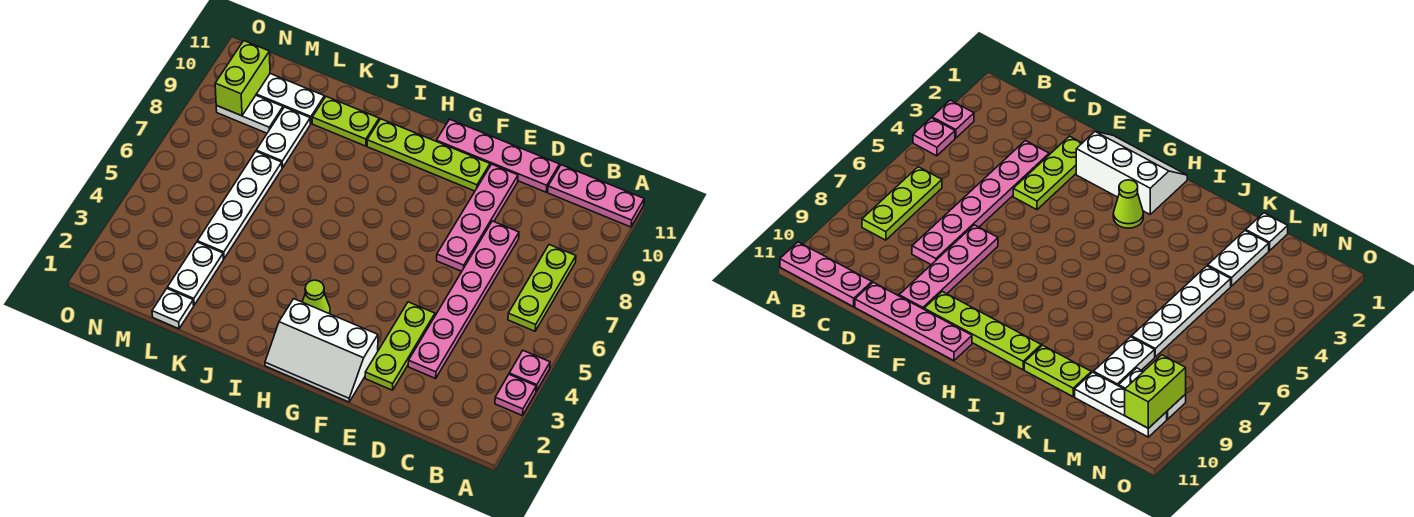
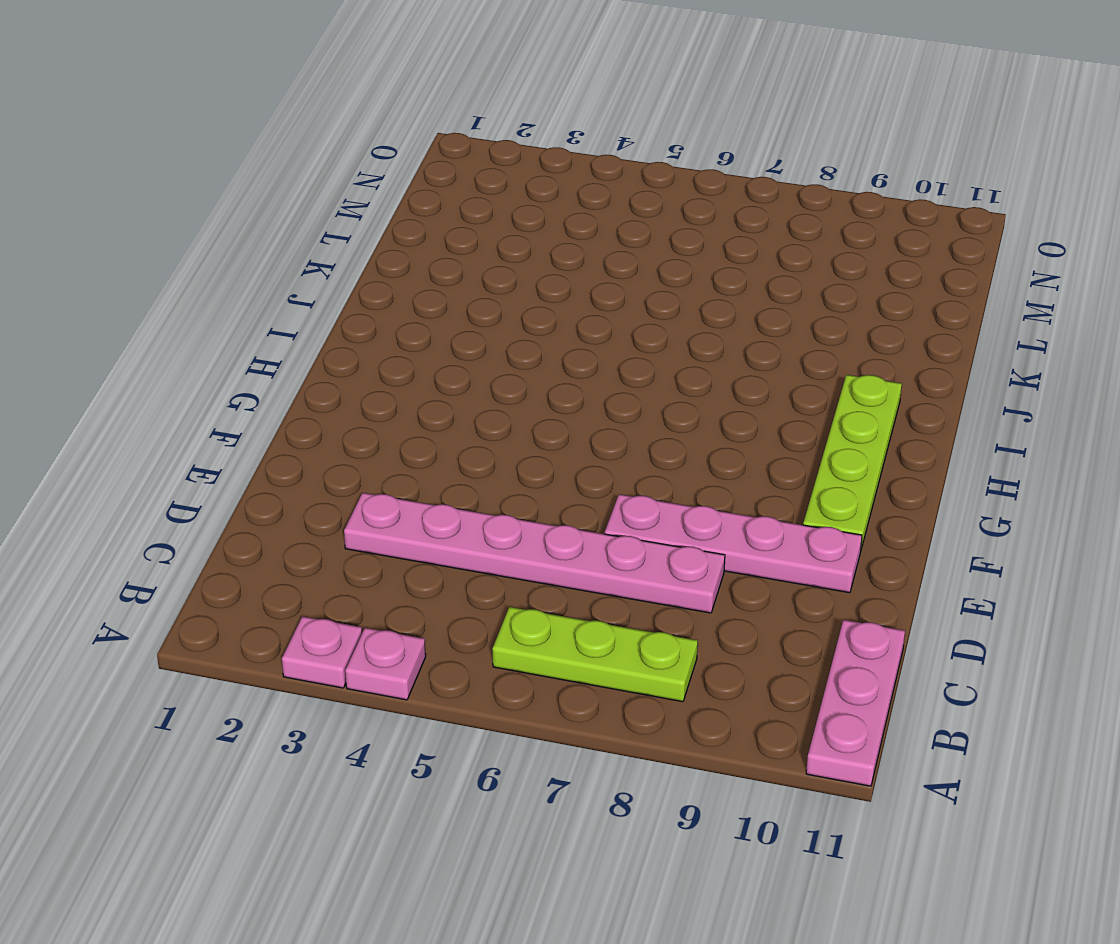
none -> pink plate D11:G11 level 1
none -> lime plate E2:E4 level 1
none -> white slope F1:H2 level 1 top 2

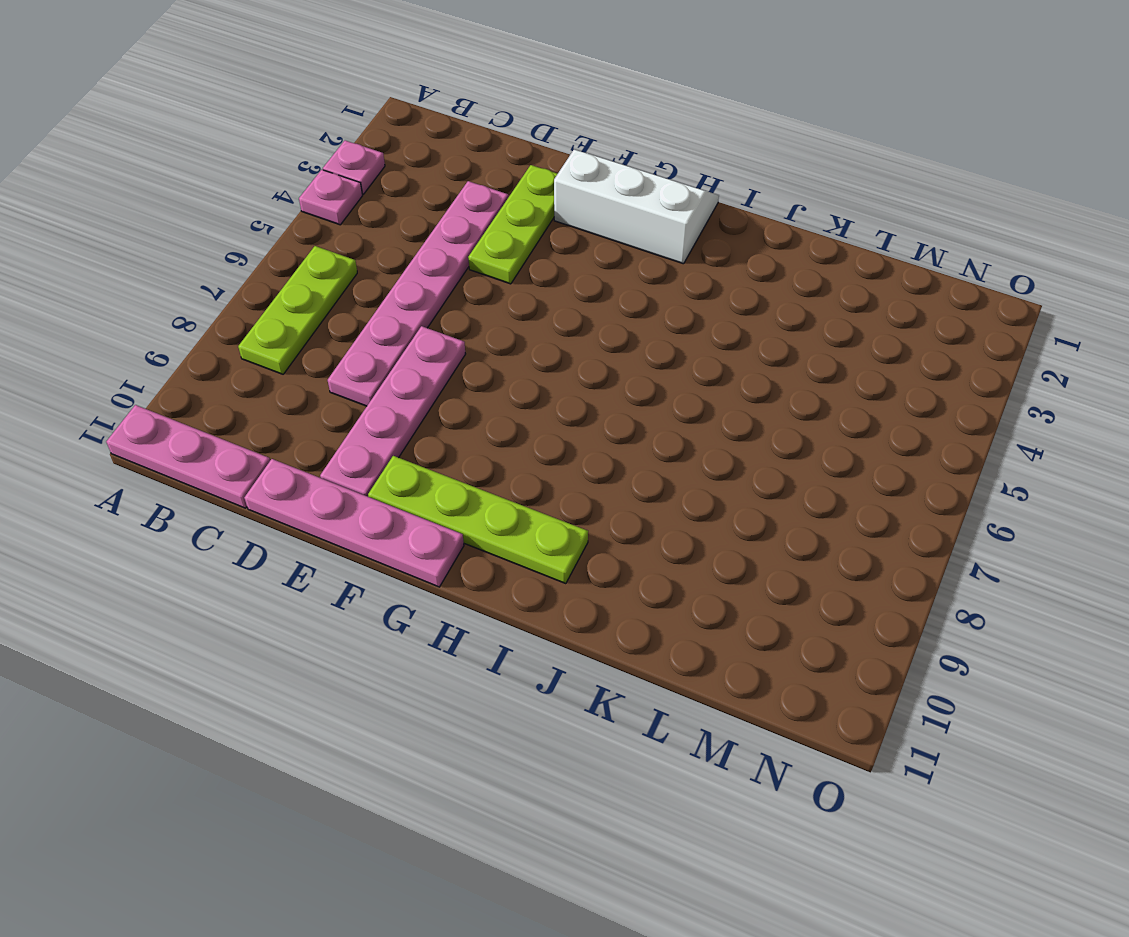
none -> lime cone H3 level 1
none -> lime plate J10:K10 level 1
none -> white plate L1 level 1

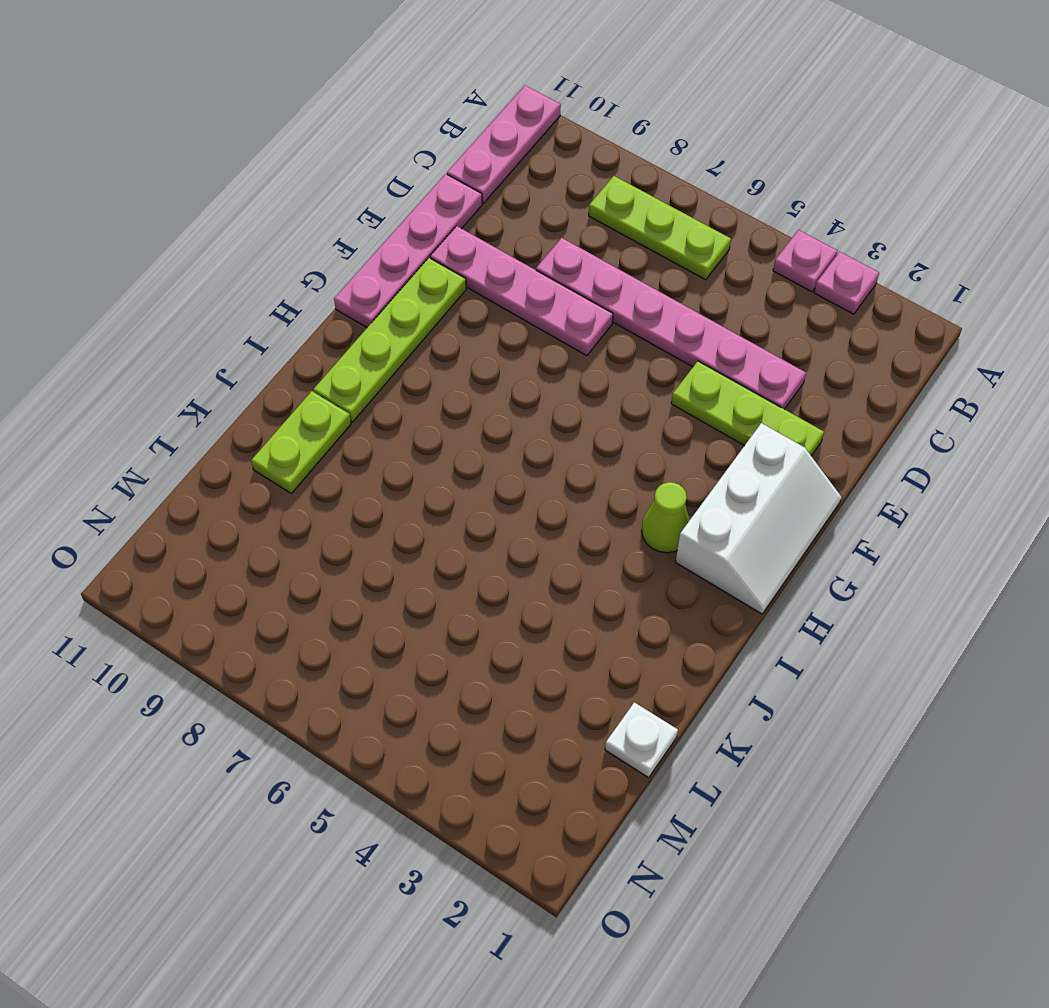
none -> white plate L2:L3 level 1
none -> white plate L4:L7 level 1
none -> white plate L8:L9 level 1

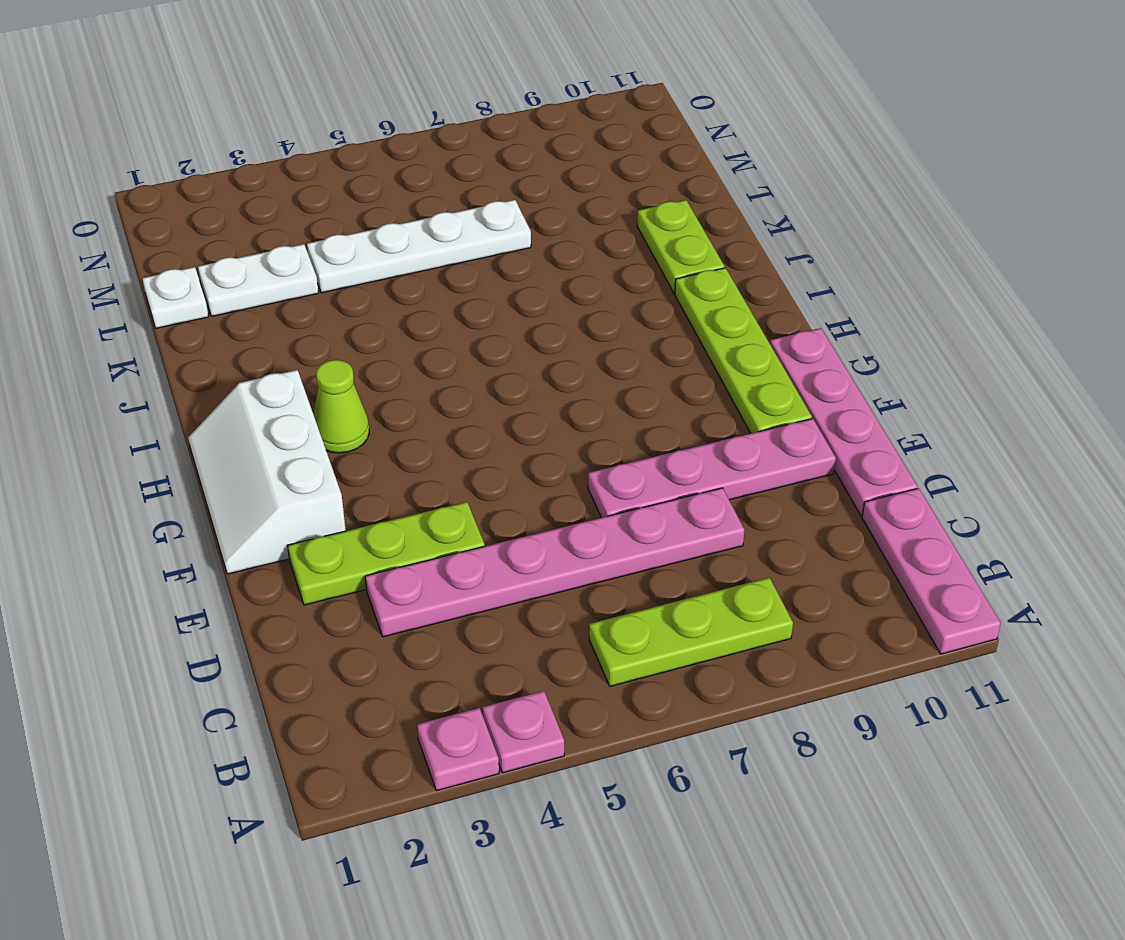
none -> white plate L8:L9 level 1
none -> white plate L10:N10 level 1
none -> white plate M9:N9 level 1

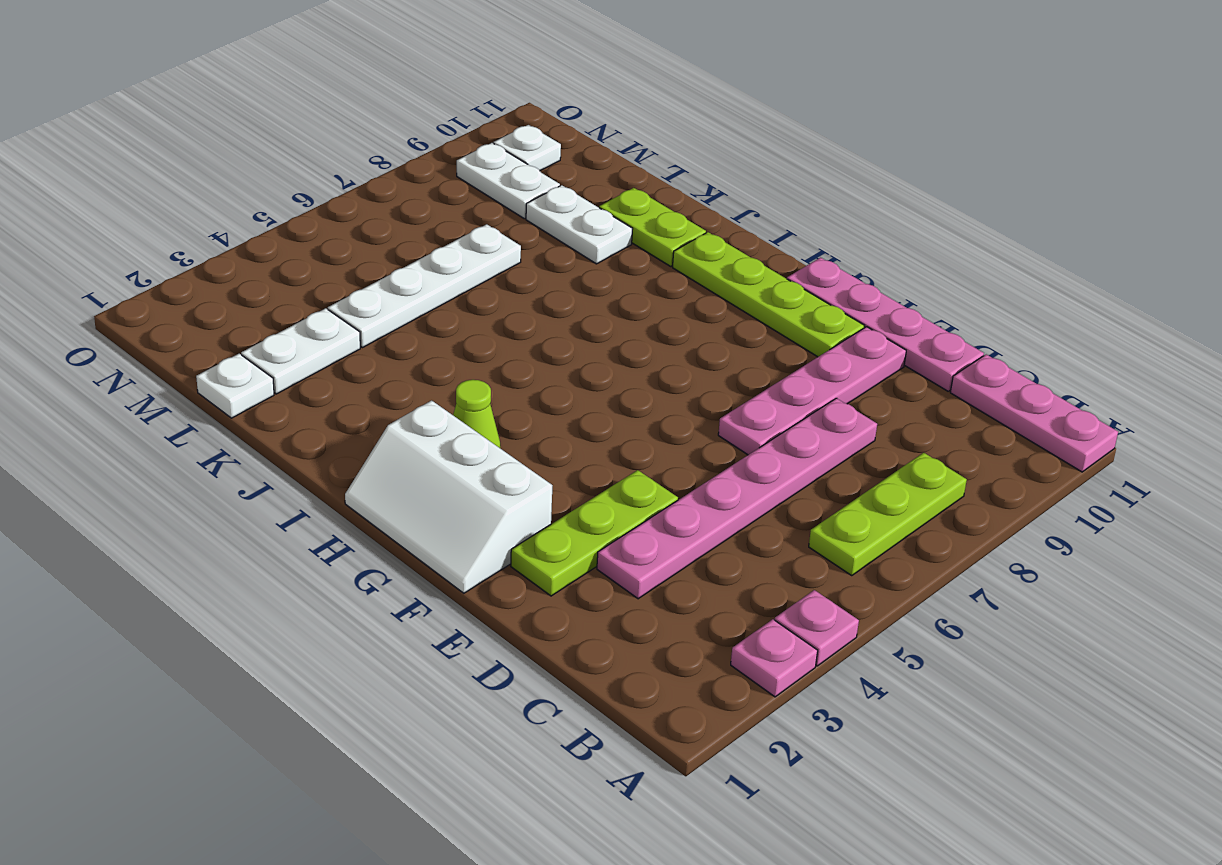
white plate K9:L9 level 1 -> white plate L8:L9 level 1
white plate N10 level 1 -> white plate L10:N10 level 1
none -> lime brick N9:N10 level 2

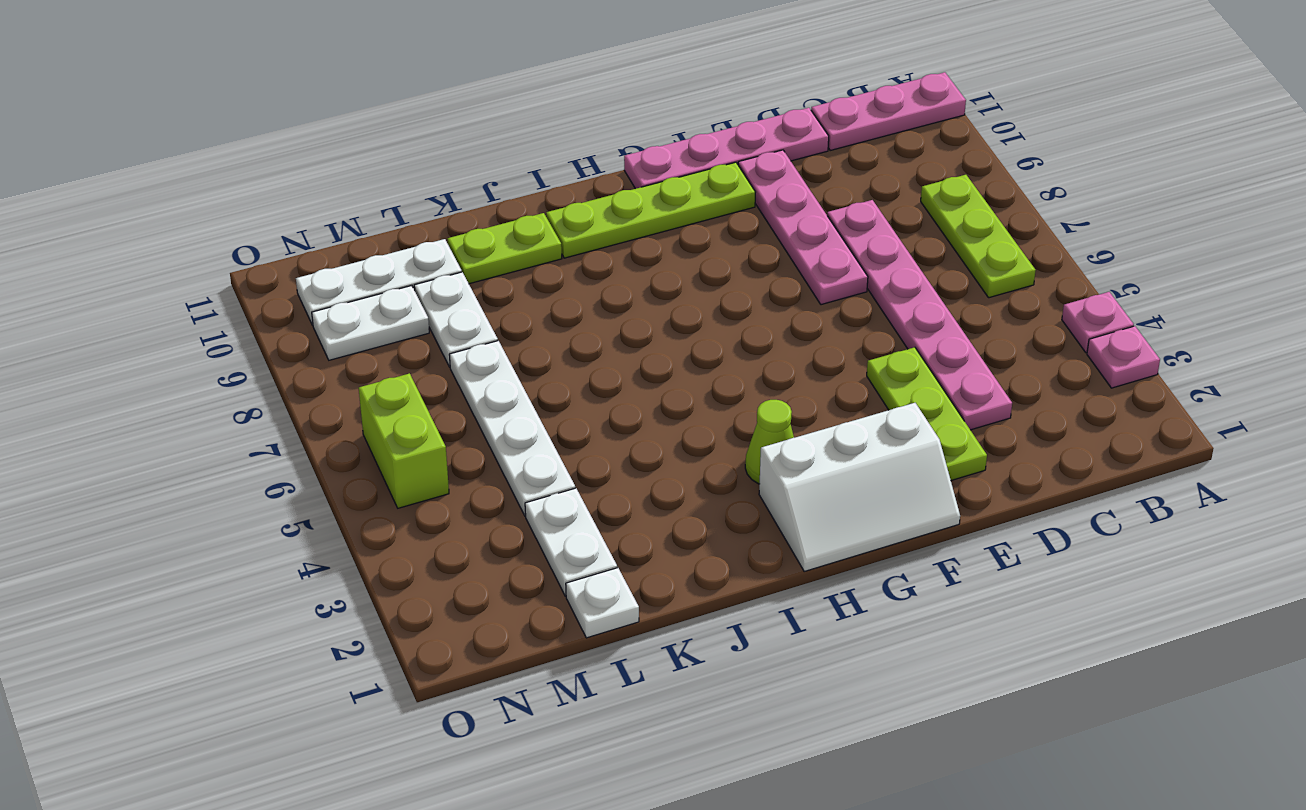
lime brick N5:N6 level 1 -> lime brick N9:N10 level 2

